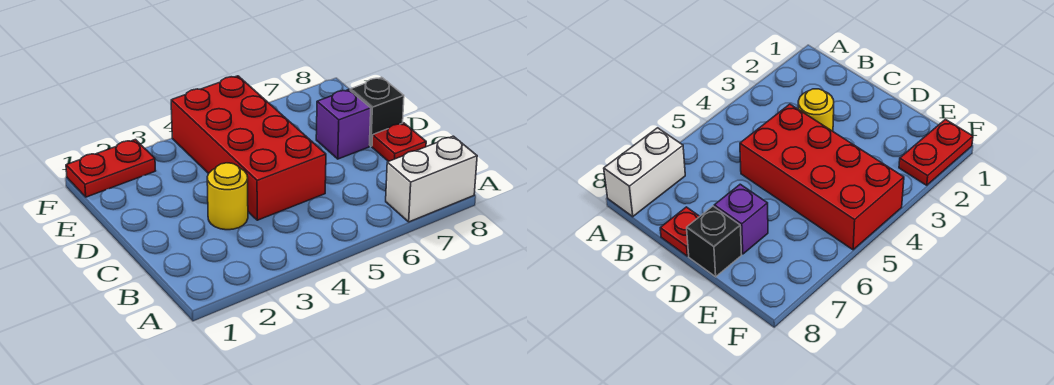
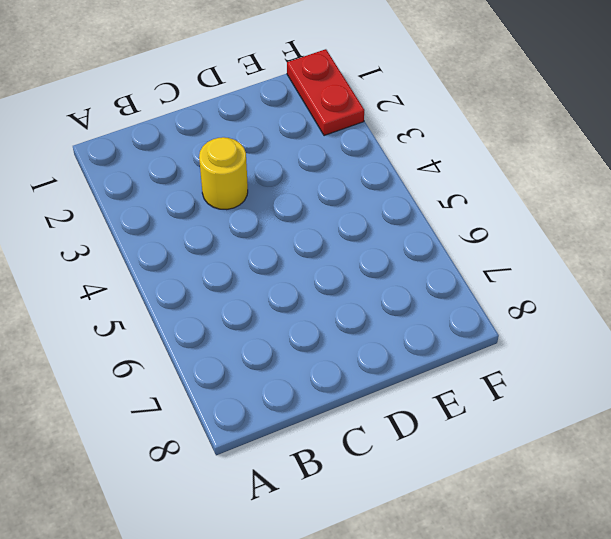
none -> white brick A7:A8 level 1
none -> red brick C4:F5 level 1

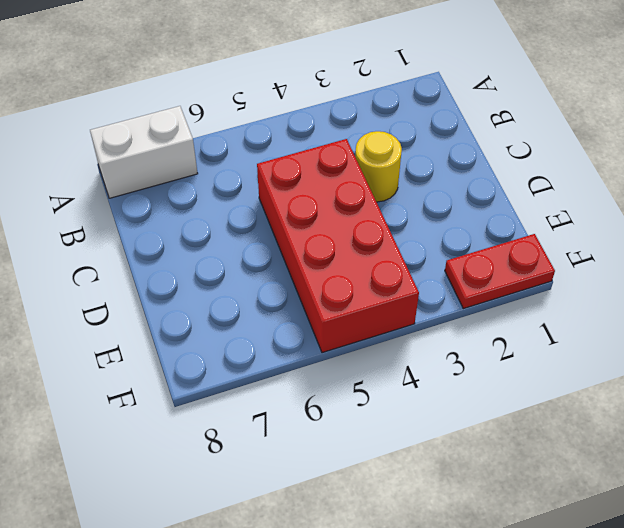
none -> red plate C8 level 1
none -> purple brick D7 level 1

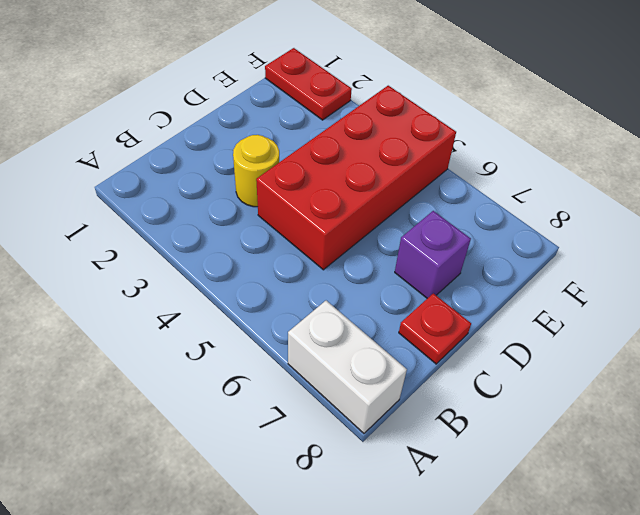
none -> black brick D8 level 1

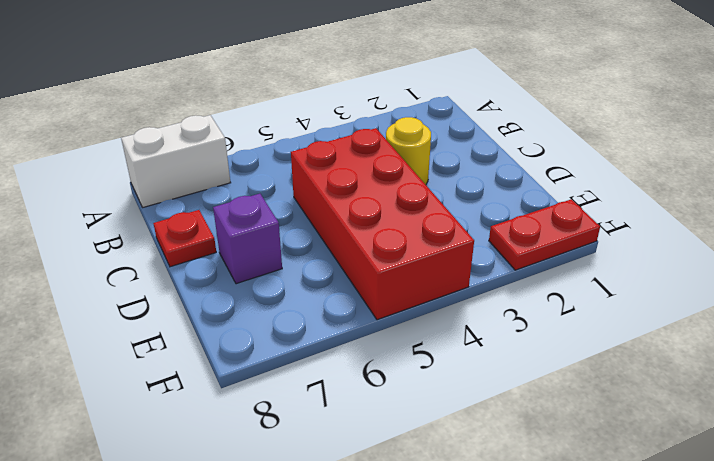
none -> black brick D8 level 1

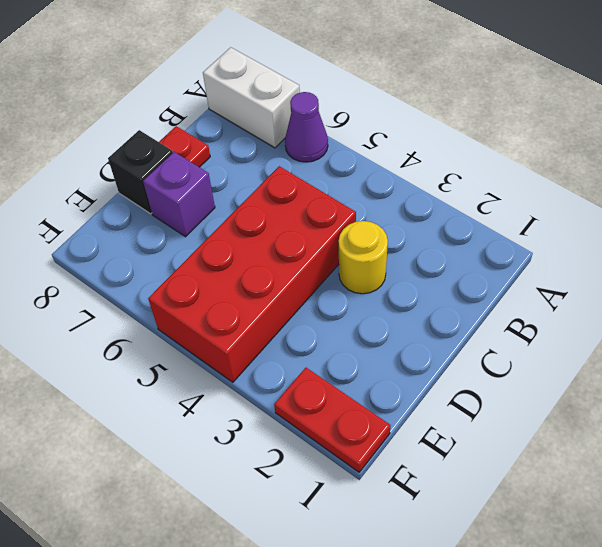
purple cone A6 level 1 -> none

